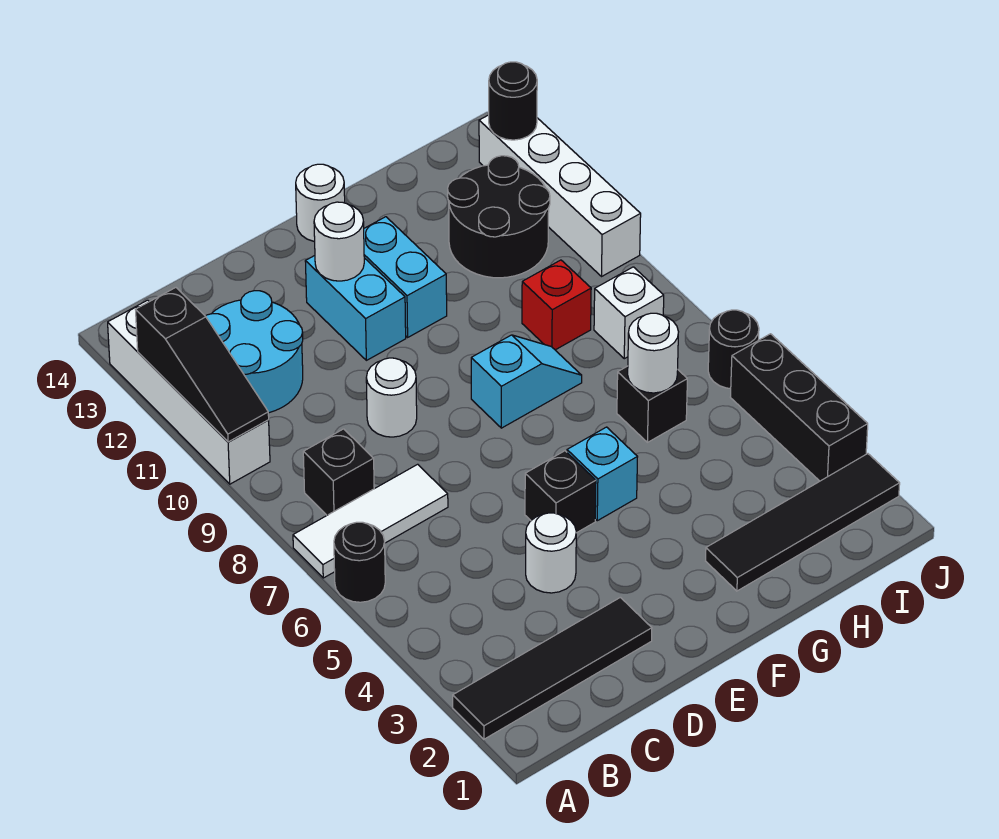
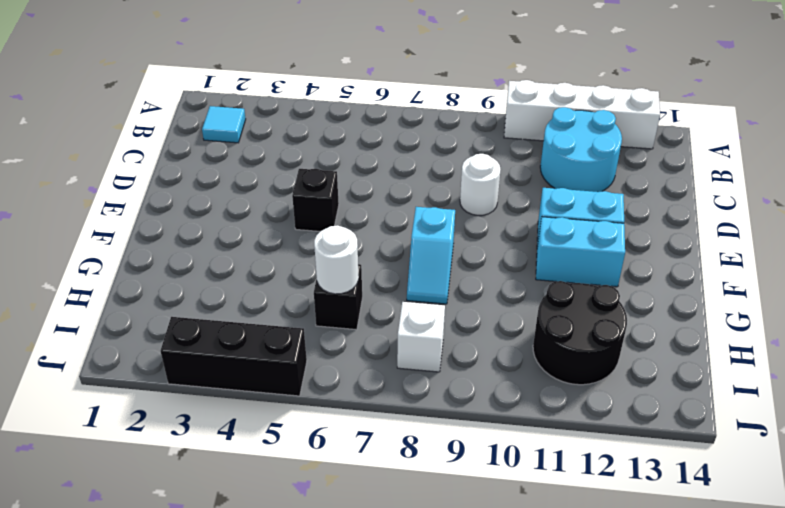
cyan tile B2 level 1 -> black tile A2:D2 level 1
none -> black round brick A6 level 1
none -> white tile A7:C7 level 1
none -> black brick B8 level 1

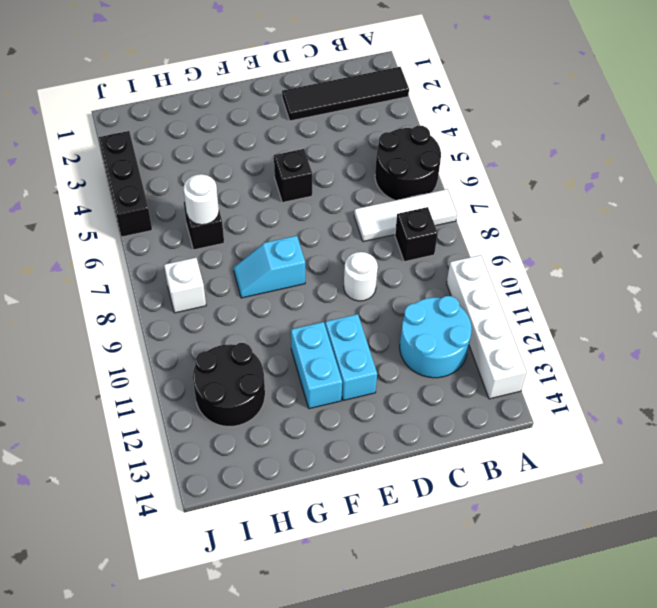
black round brick A5:B6 level 1 -> black round brick A6 level 1
none -> white round brick D4 level 1
none -> cyan brick F5 level 1
none -> white round brick F14 level 1

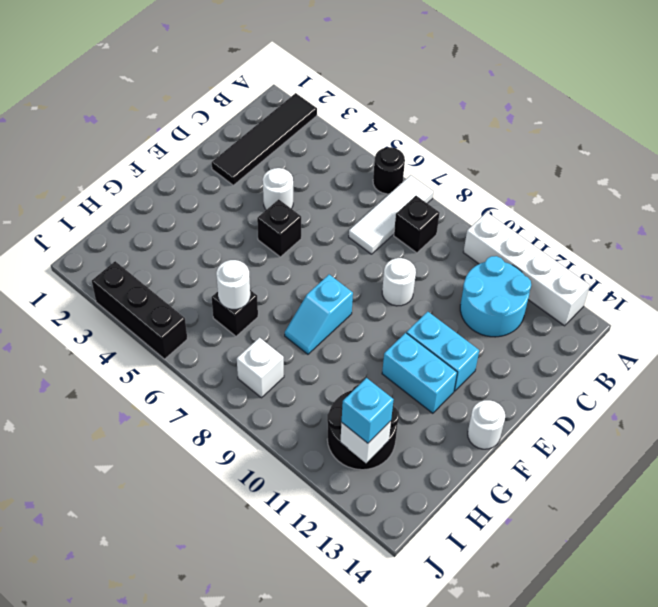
white brick I12 level 2 -> none
cyan brick I12 level 3 -> cyan brick F5 level 1
none -> black tile G2:J2 level 1
none -> red brick H9 level 1
none -> black round brick J6 level 1

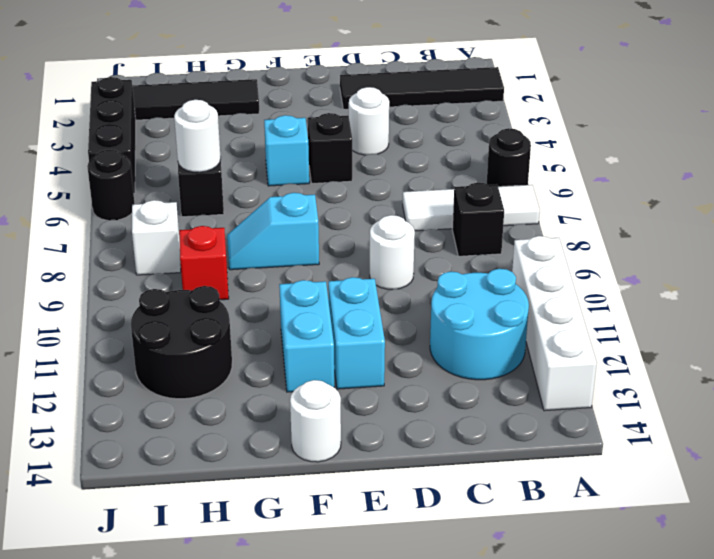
none -> white brick J10:J13 level 1
none -> black slope A10:A12 level 2 top 12
none -> white round brick E12 level 2

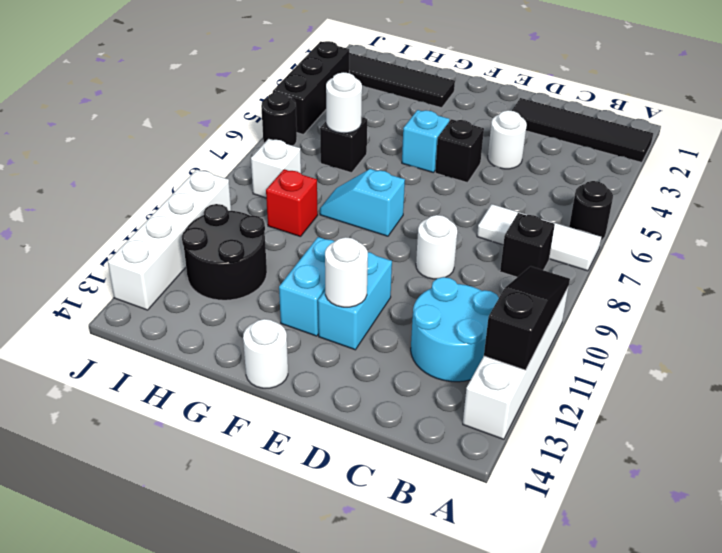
none -> black round brick J13 level 2

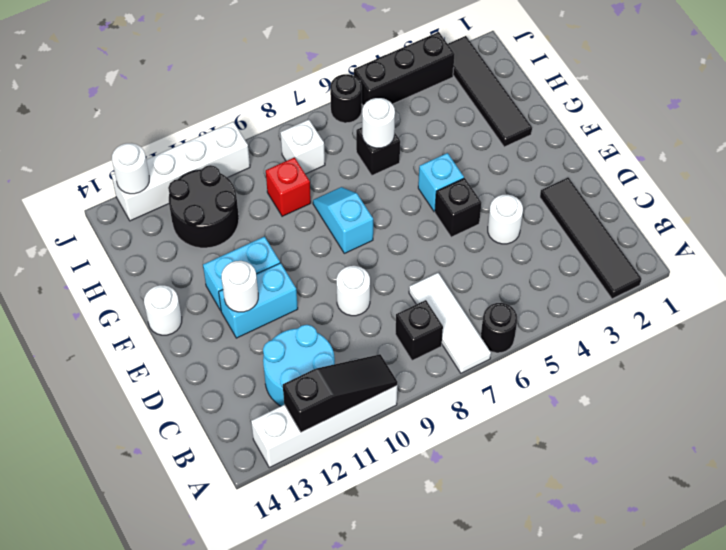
white round brick J13 level 2 -> black round brick J13 level 2

